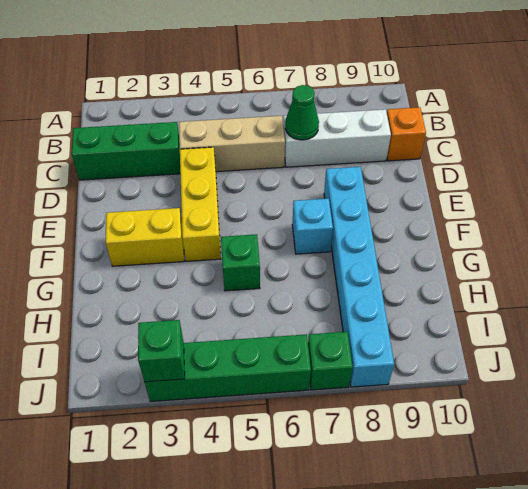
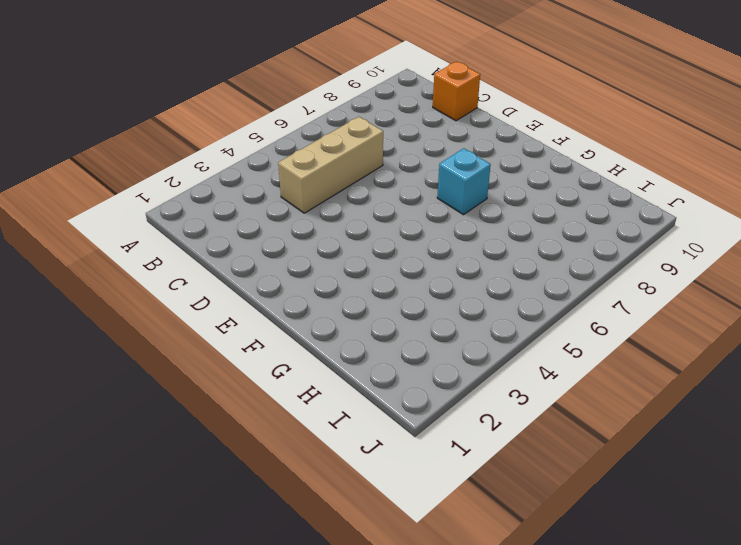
none -> green brick C1:C3 level 1
none -> white brick C7:C9 level 1
none -> yellow brick D4:F4 level 1

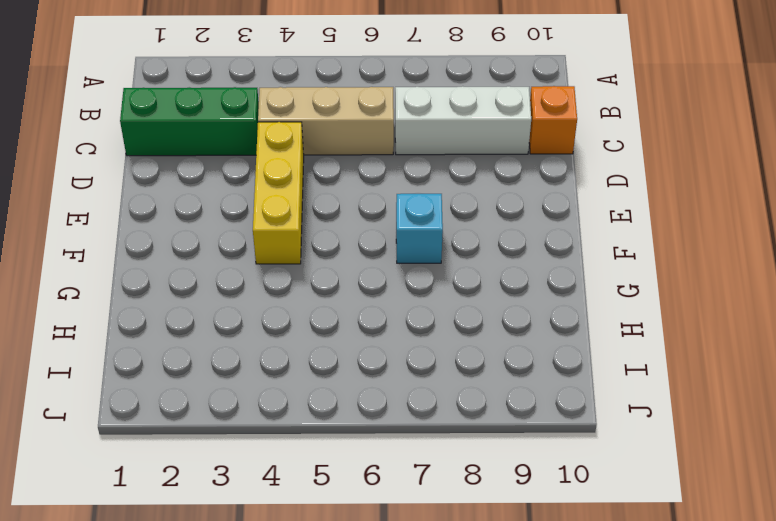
none -> cyan brick E8:J8 level 1
none -> yellow brick F2:F3 level 1
none -> green brick G5 level 1

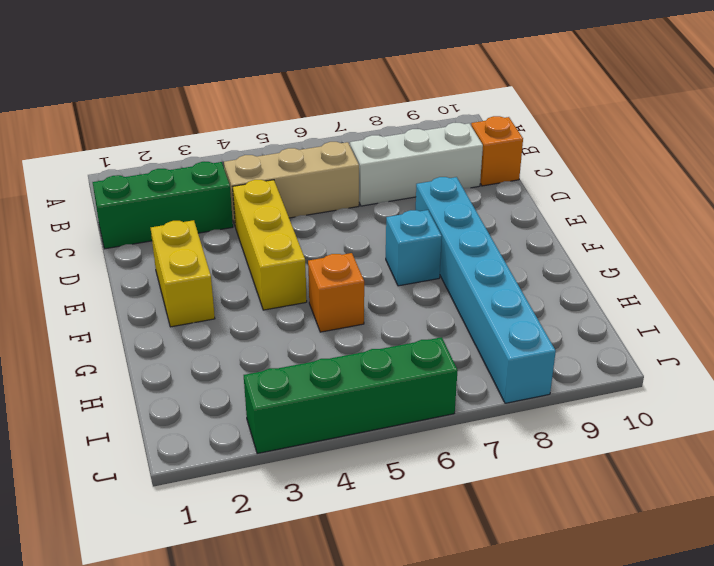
yellow brick E2:F2 level 1 -> yellow brick F2:F3 level 1
orange brick G5 level 1 -> green brick G5 level 1
none -> green brick J7 level 1
none -> green cone C7 level 2
none -> green brick J3 level 2

